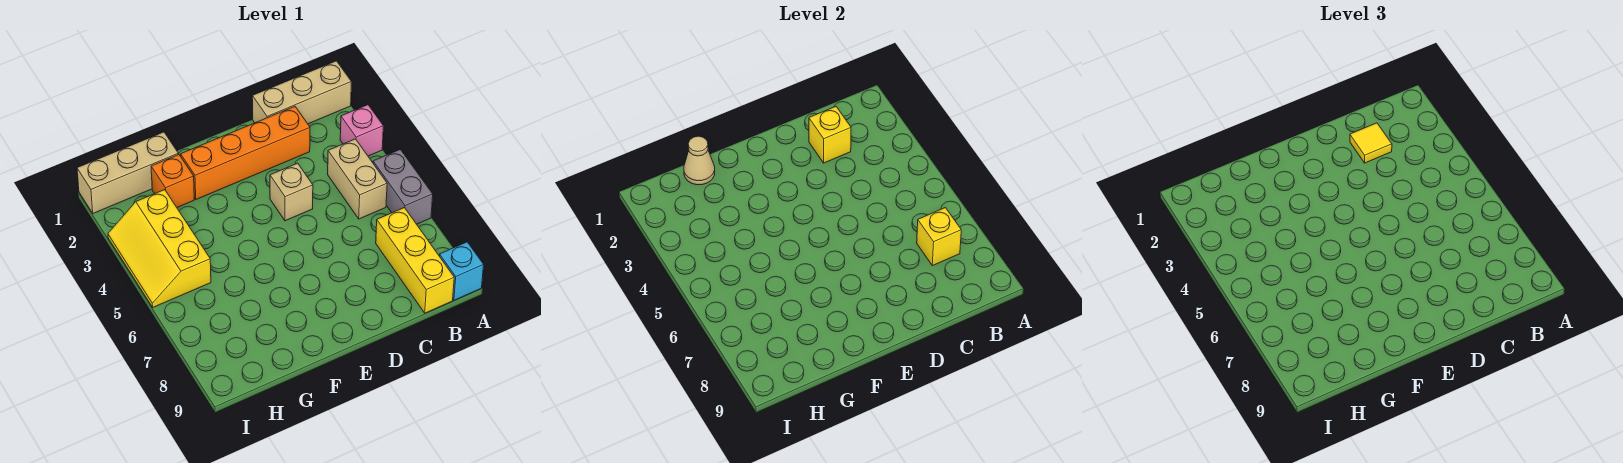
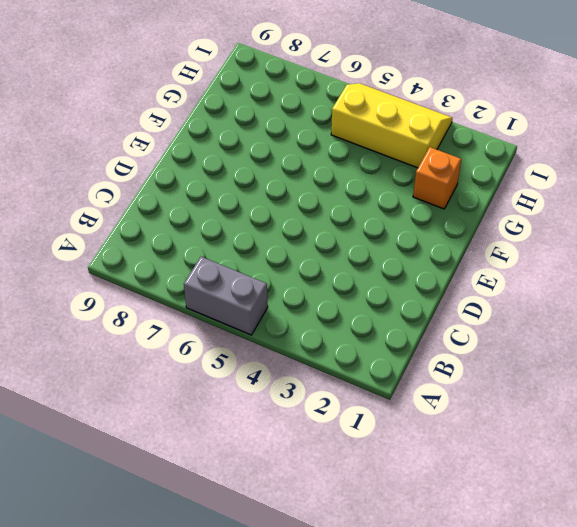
none -> tan brick A1:C1 level 1
none -> pink brick A3 level 1
none -> cyan brick A9 level 1

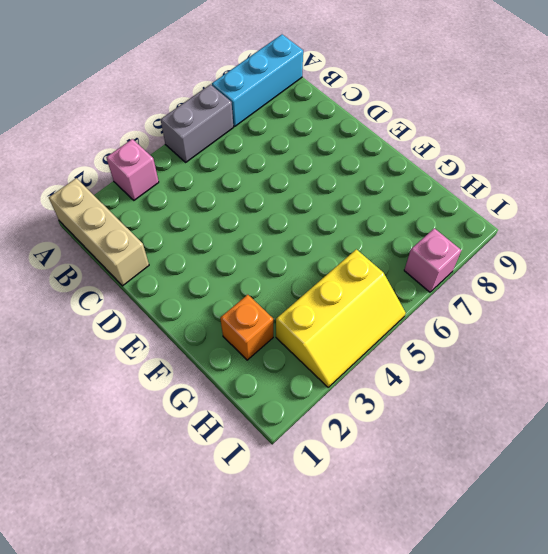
cyan brick A7:A9 level 1 -> cyan brick A9 level 1
pink brick I7 level 1 -> none
none -> tan brick B4:B5 level 1
none -> yellow brick B7:B9 level 1
none -> orange brick C2:F2 level 1

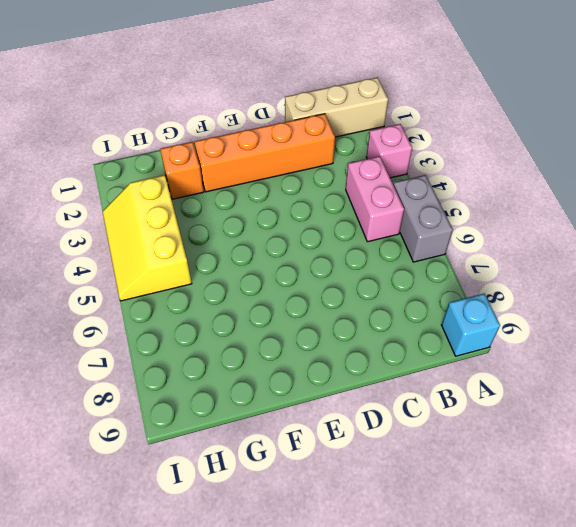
pink brick B4:B5 level 1 -> tan brick B4:B5 level 1
none -> yellow brick B7:B9 level 1
none -> tan brick D4 level 1
none -> tan brick G1:I1 level 1

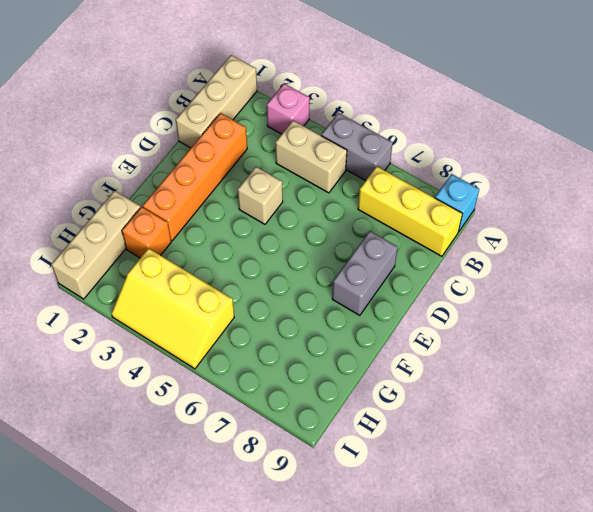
grey brick D8:E8 level 1 -> none
none -> yellow brick B7 level 2
none -> yellow brick C2 level 2
none -> tan cone G1 level 2

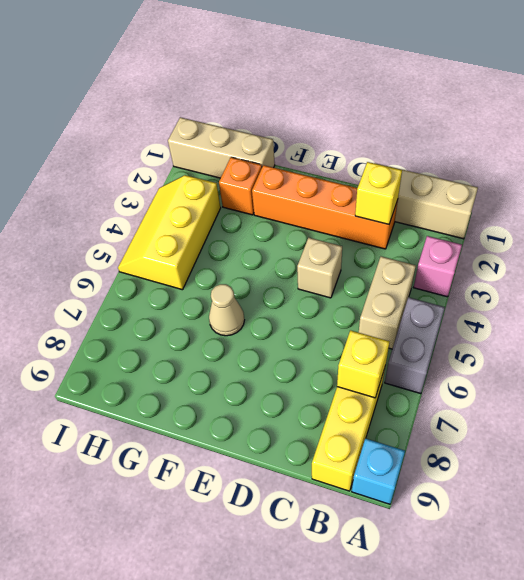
tan cone F6 level 1 -> tan cone G1 level 2
none -> yellow tile C2 level 3

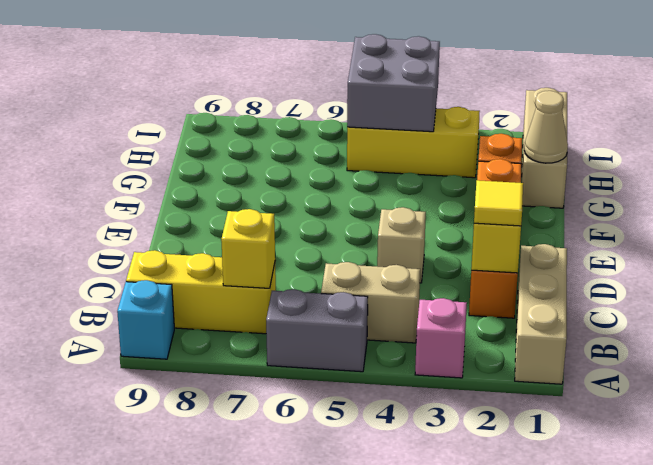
grey brick H4:I5 level 2 -> none

